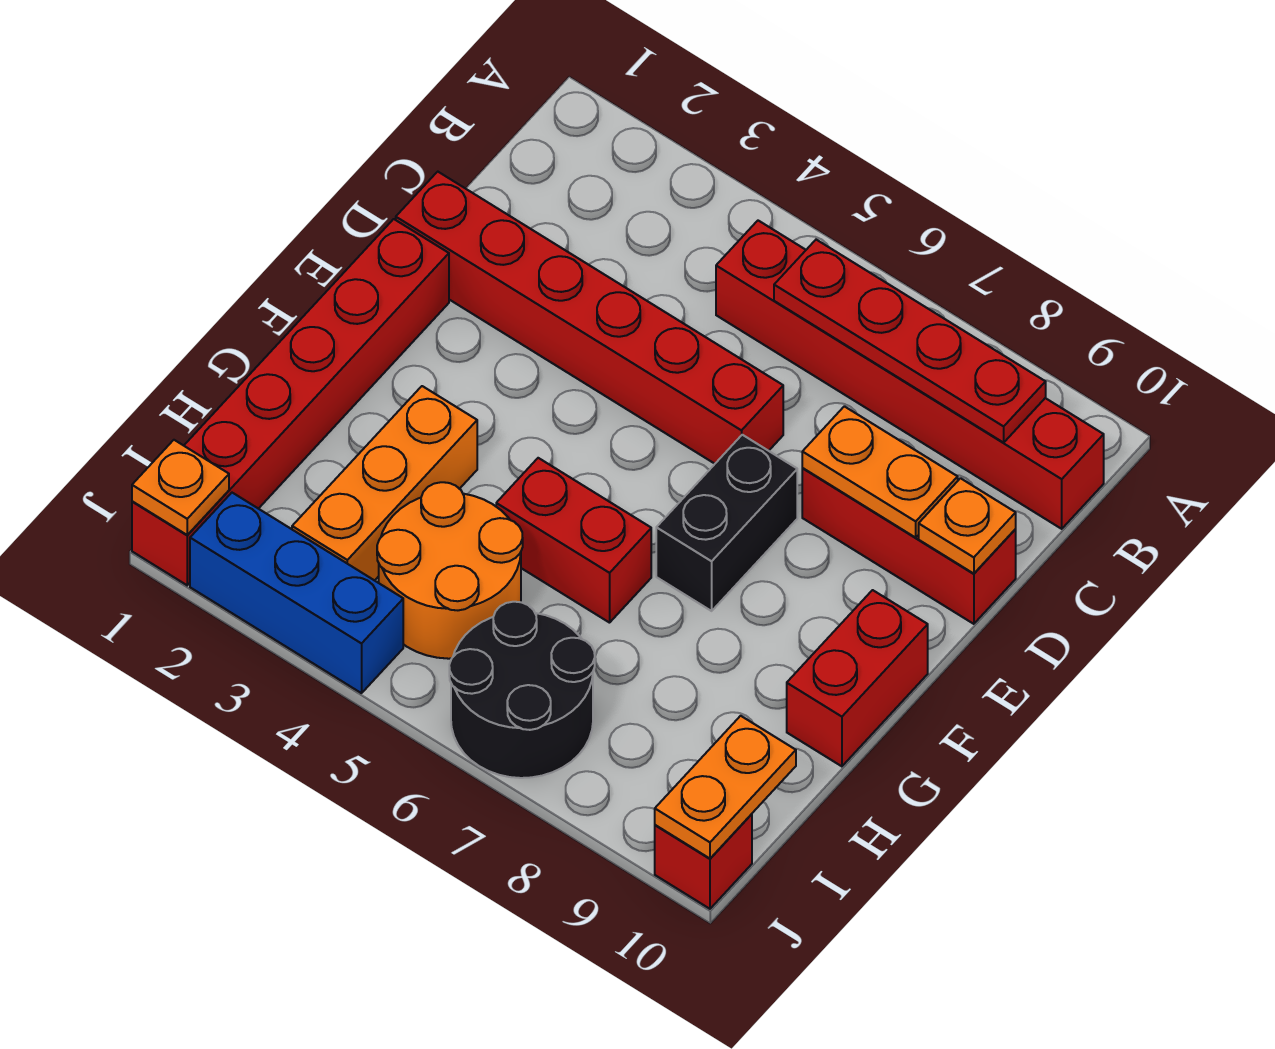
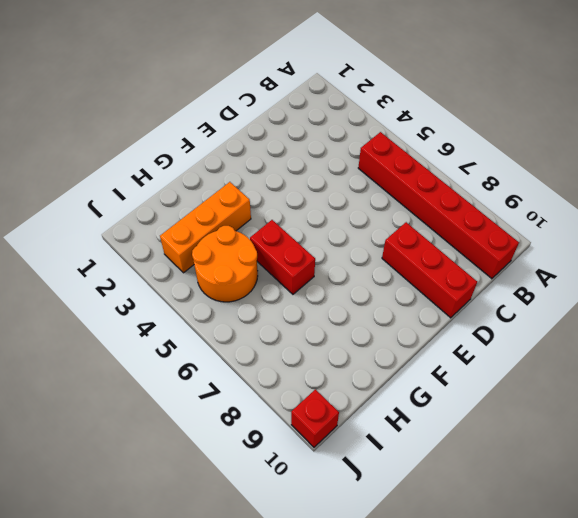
none -> red brick D1:D6 level 1
none -> red brick E1:J1 level 1
none -> black brick E7:F7 level 1

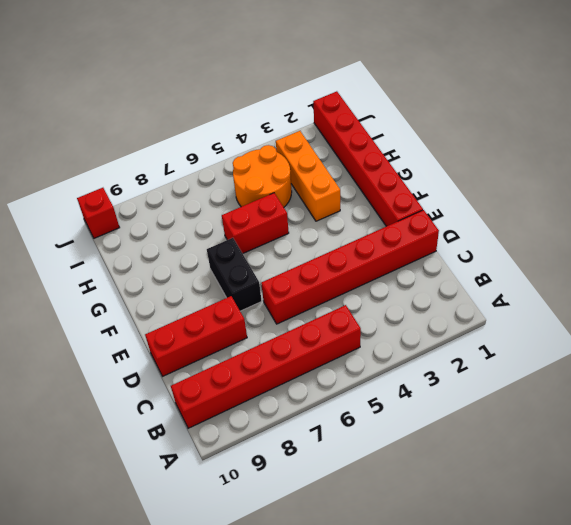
none -> red brick F10:G10 level 1
none -> black round brick I6:J7 level 1
none -> blue brick J2:J4 level 1

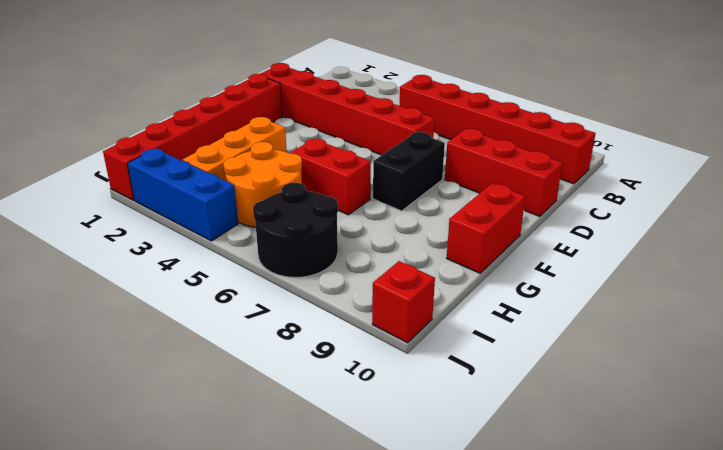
none -> red plate B6:B9 level 2
none -> orange plate D8:D9 level 2
none -> orange plate D10 level 2

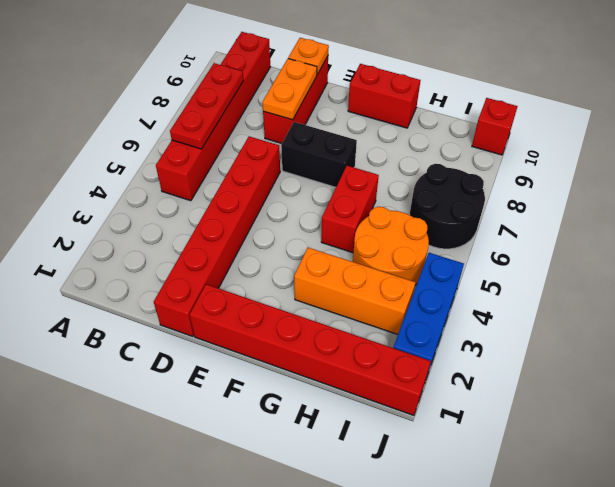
red plate B6:B8 level 2 -> red plate B6:B9 level 2
none -> orange plate I10:J10 level 2
none -> orange plate J1 level 2

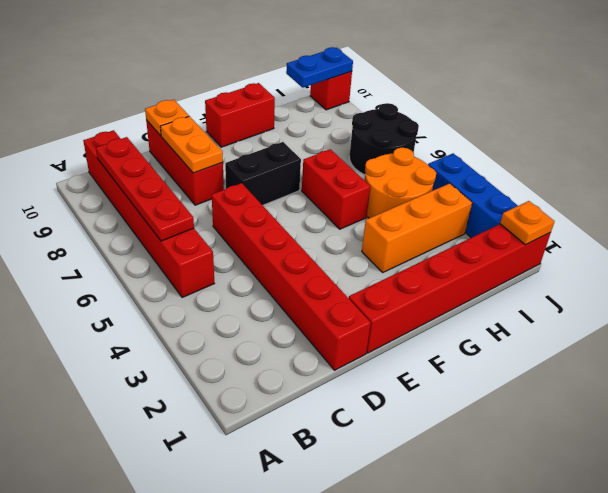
blue plate I10:J10 level 2 -> orange plate I10:J10 level 2

